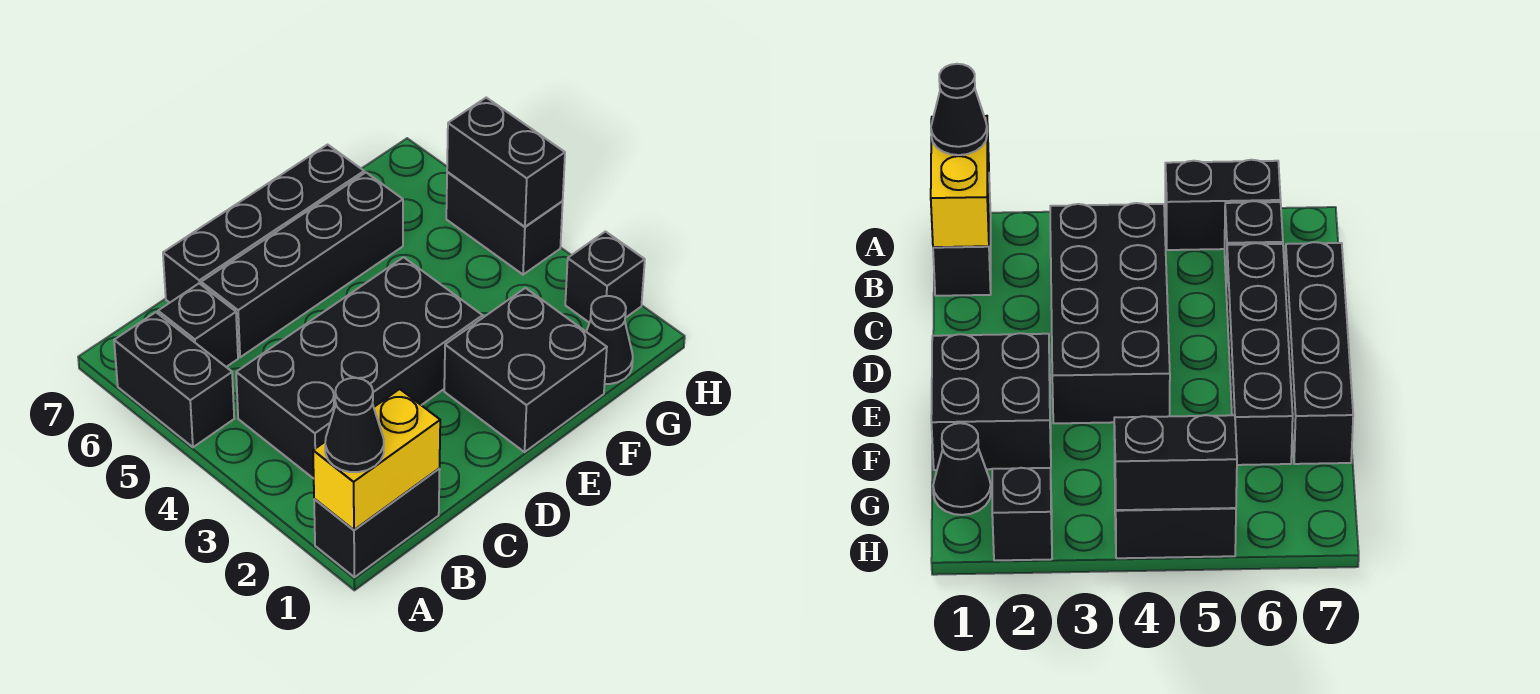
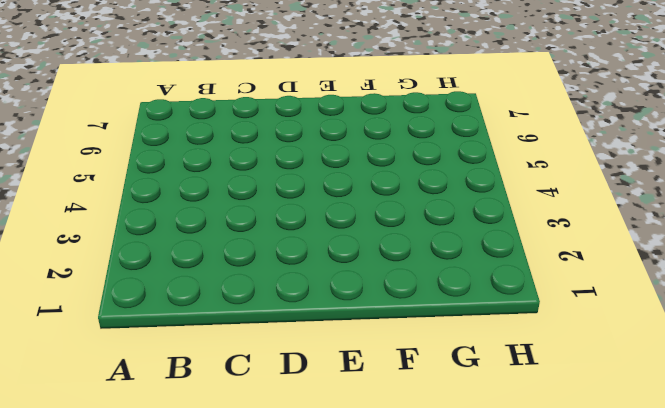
none -> black brick A1:B1 level 1
none -> black brick A5:A6 level 1
none -> black brick B3:E4 level 1

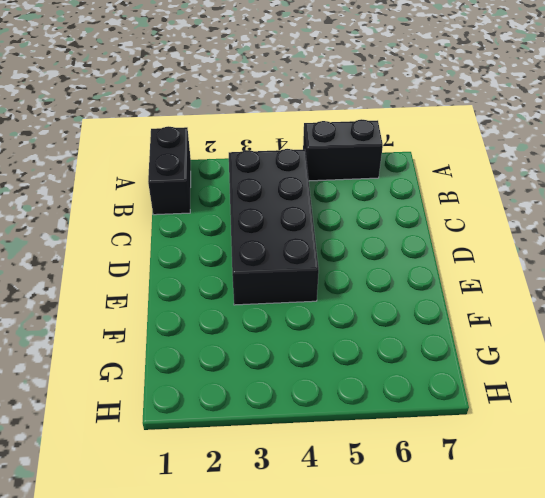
none -> black brick B6 level 1
none -> black brick C6:F6 level 1
none -> black brick C7:F7 level 1

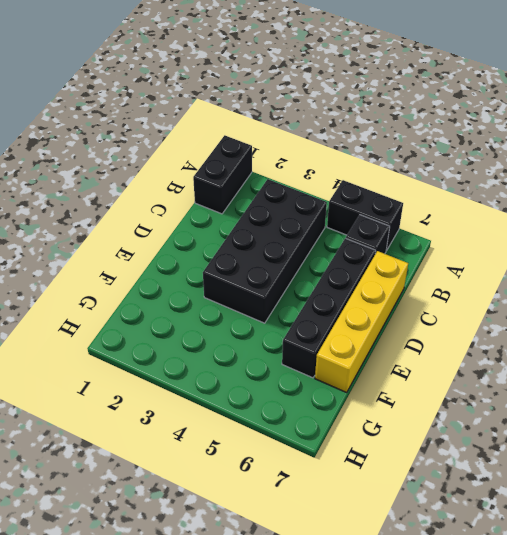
yellow brick C7:F7 level 1 -> black brick C7:F7 level 1
none -> black brick E1:F2 level 1
none -> black cone G1 level 1
none -> black brick H2 level 1

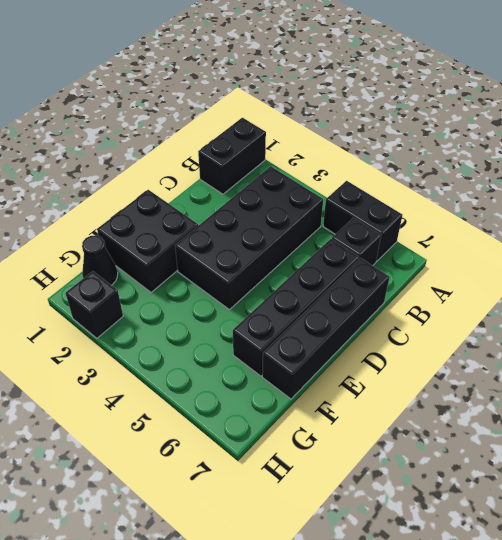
none -> black brick H4:H5 level 1
none -> yellow brick A1:B1 level 2
none -> black brick H4:H5 level 2

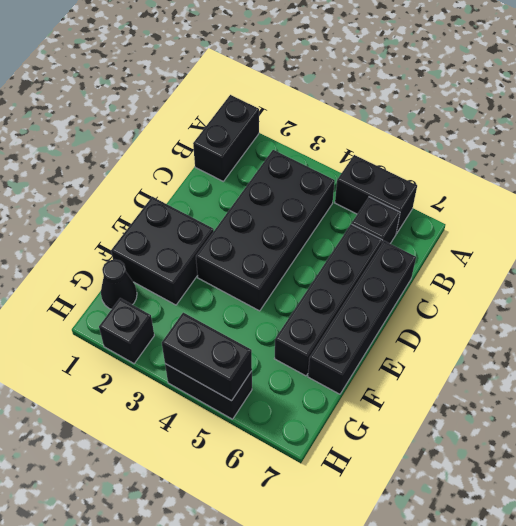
none -> yellow brick A1:B1 level 2
none -> black cone A1 level 3

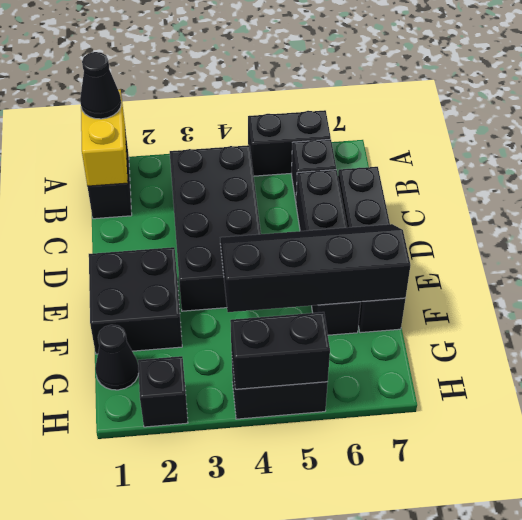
black slope E4:F7 level 2 top F -> none

